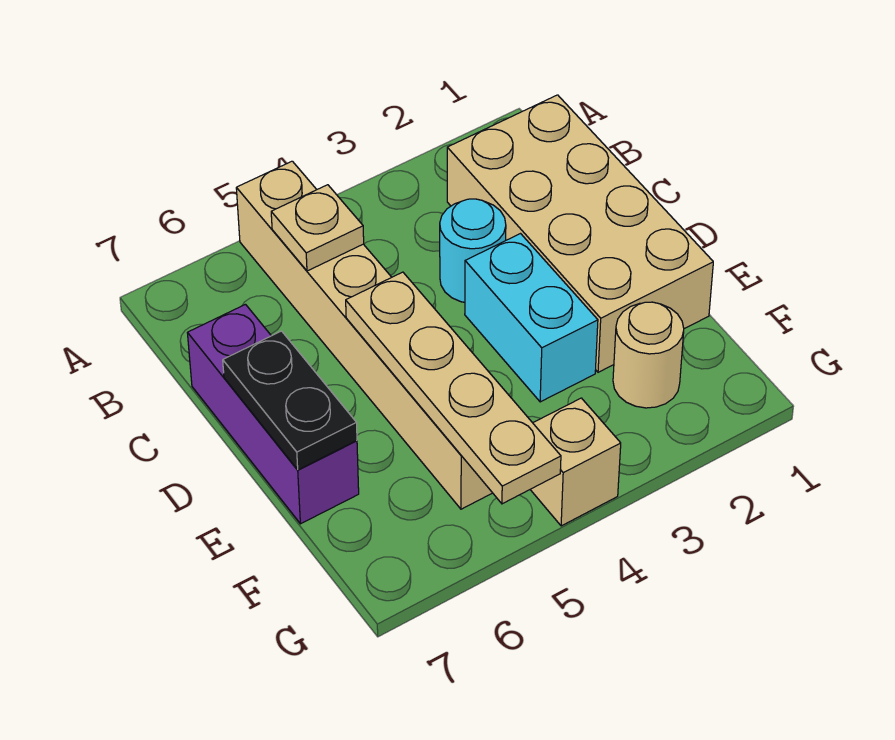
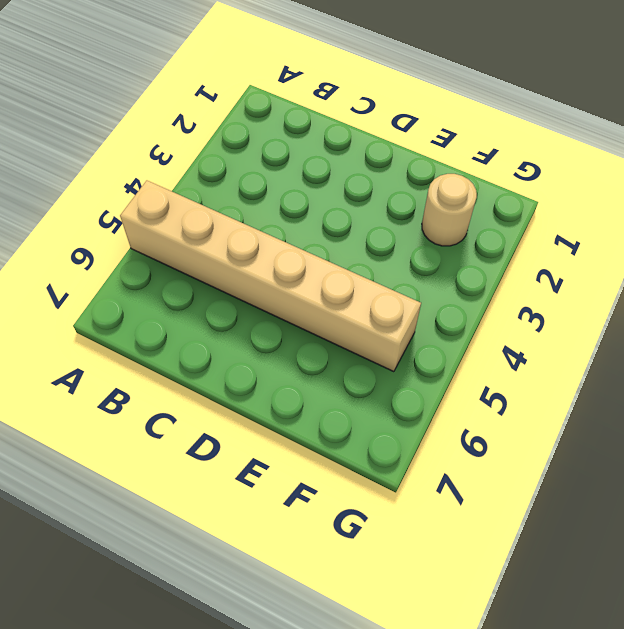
none -> tan brick B1:E2 level 1
none -> cyan round brick C3 level 1

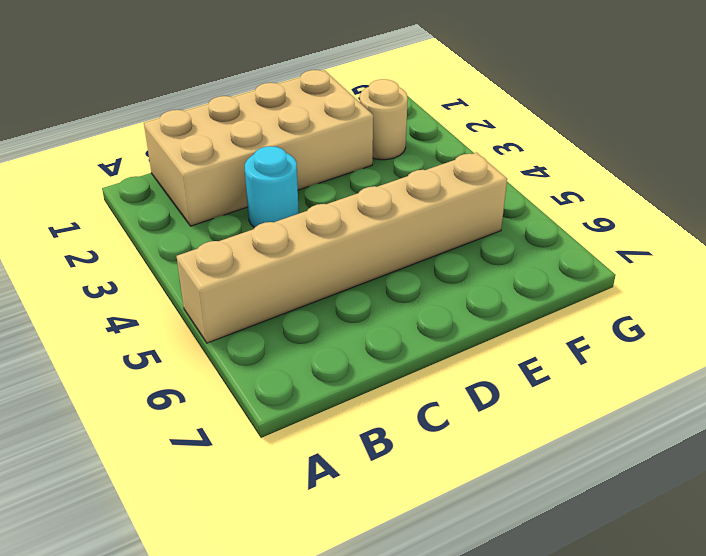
none -> purple brick C7:E7 level 1
none -> cyan brick D3:E3 level 1

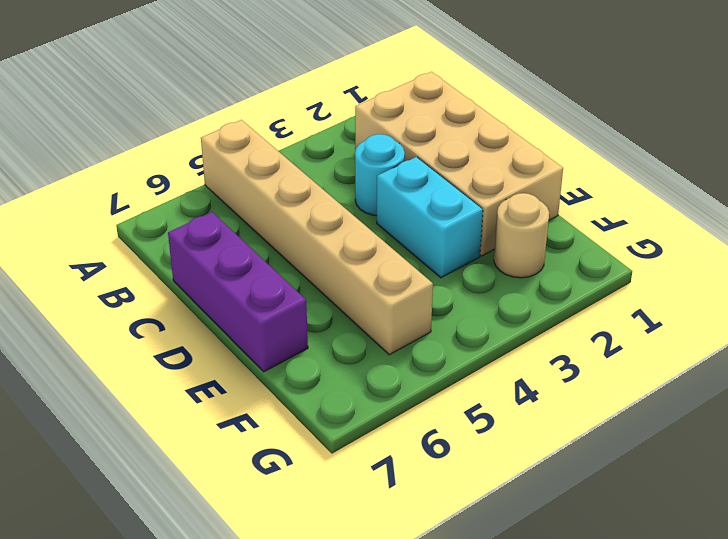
none -> tan brick G4 level 1
none -> tan plate B5 level 2

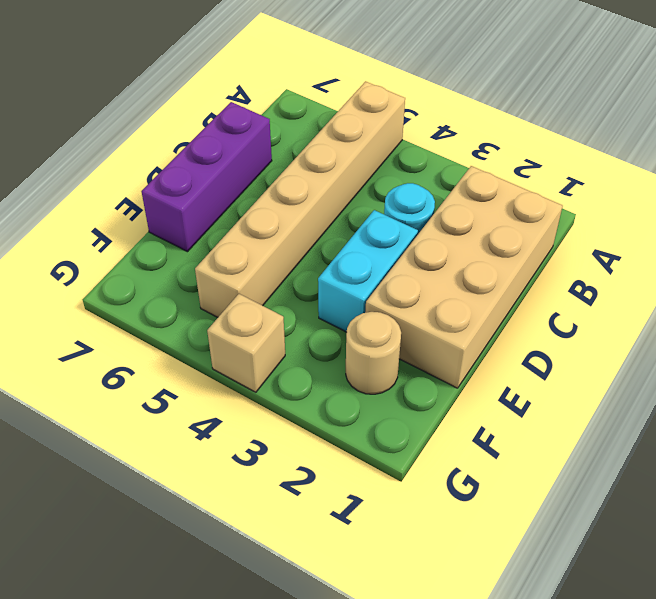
none -> tan plate B5 level 2
none -> tan plate D5:G5 level 2

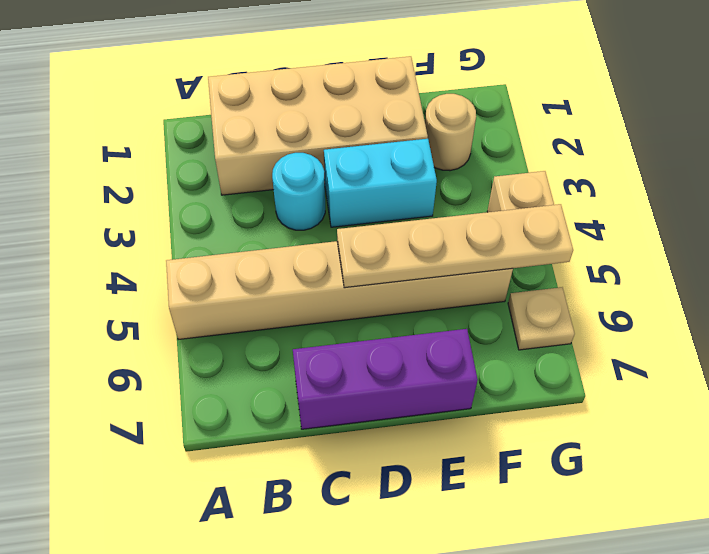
tan plate G6 level 1 -> tan plate B5 level 2
none -> black plate D7:E7 level 2

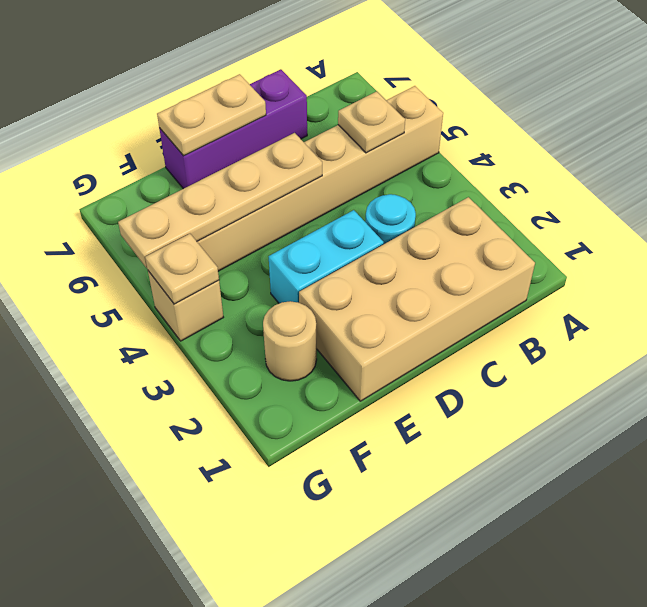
tan plate D7:E7 level 2 -> black plate D7:E7 level 2
tan plate G4 level 2 -> none

